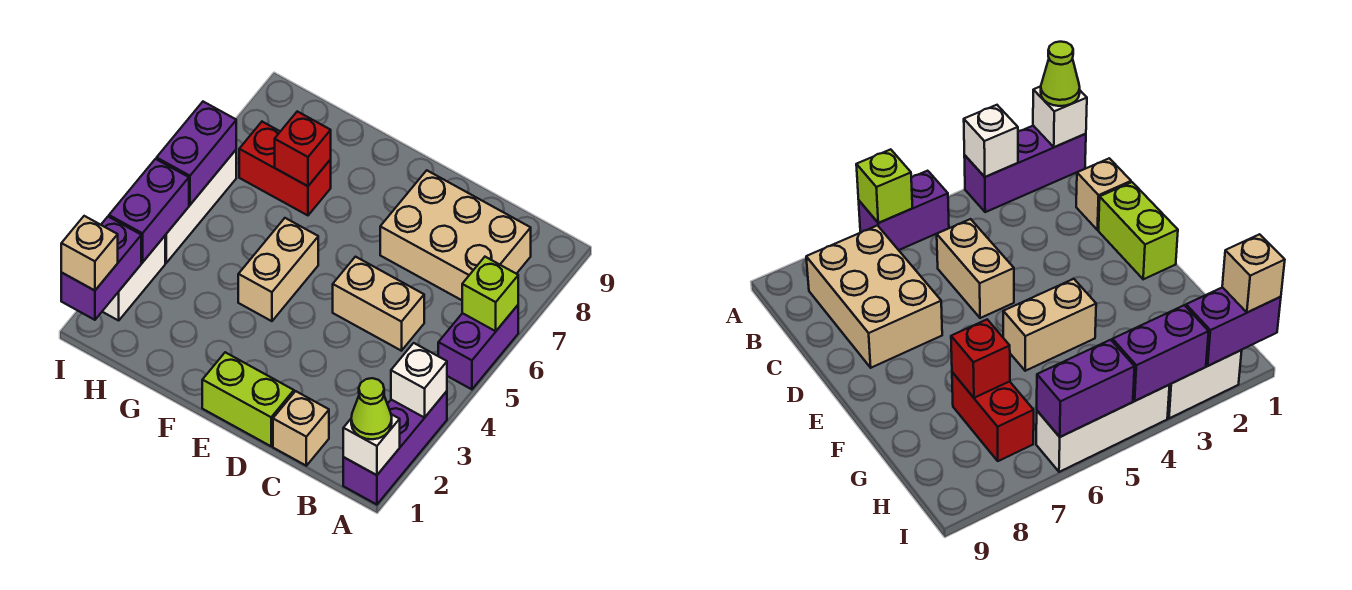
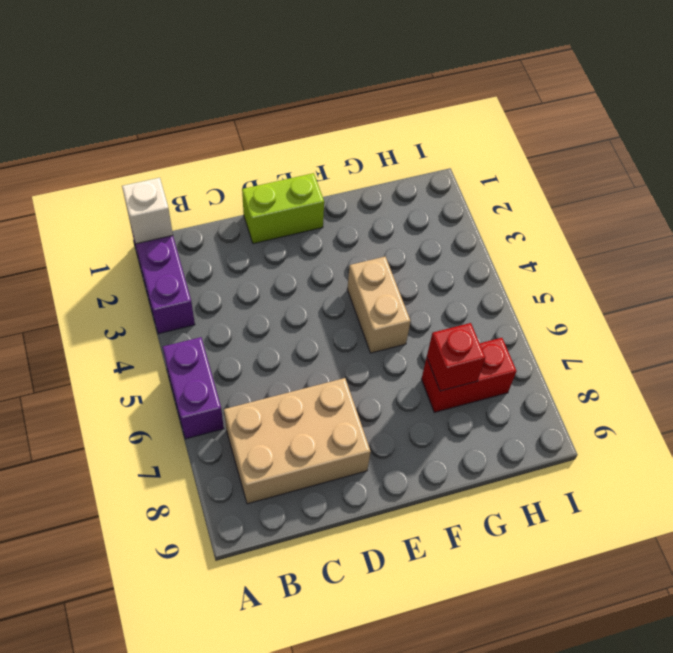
none -> tan brick C1 level 1
none -> tan brick C5:D5 level 1
none -> white brick I2:I3 level 1

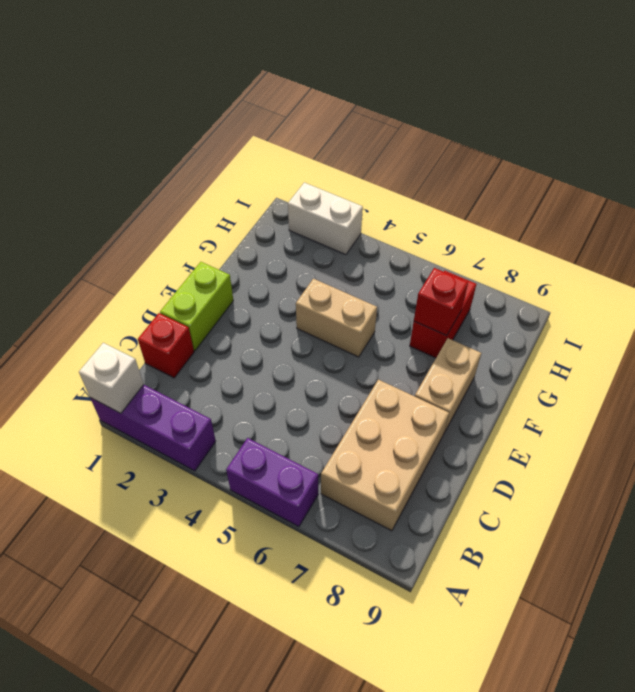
red brick C1 level 1 -> tan brick C1 level 1
tan brick E8:F8 level 1 -> tan brick C5:D5 level 1
none -> white brick I4:I6 level 1
none -> white brick A3 level 2
none -> lime brick A6 level 2

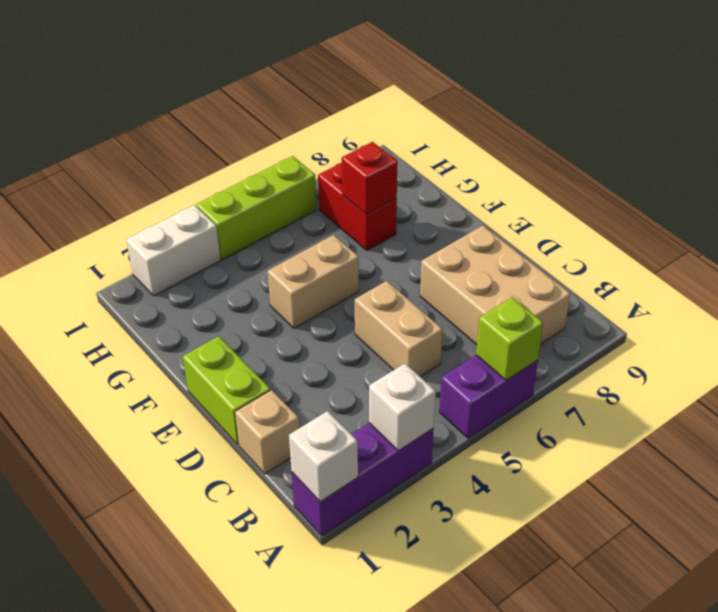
lime brick I4:I6 level 1 -> white brick I4:I6 level 1
none -> purple brick I1:I2 level 2
none -> purple brick I3:I4 level 2
none -> purple brick I5:I6 level 2

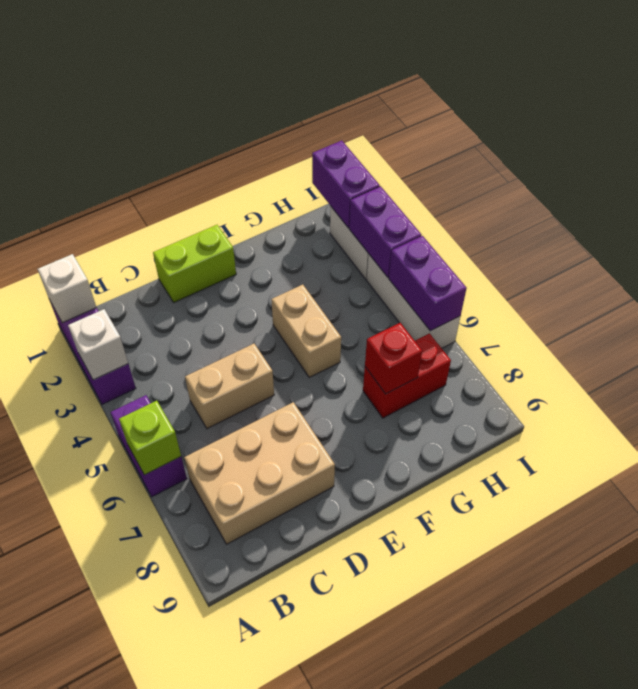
none -> tan brick C1 level 1
none -> lime cone A1 level 3
none -> tan brick I1 level 3

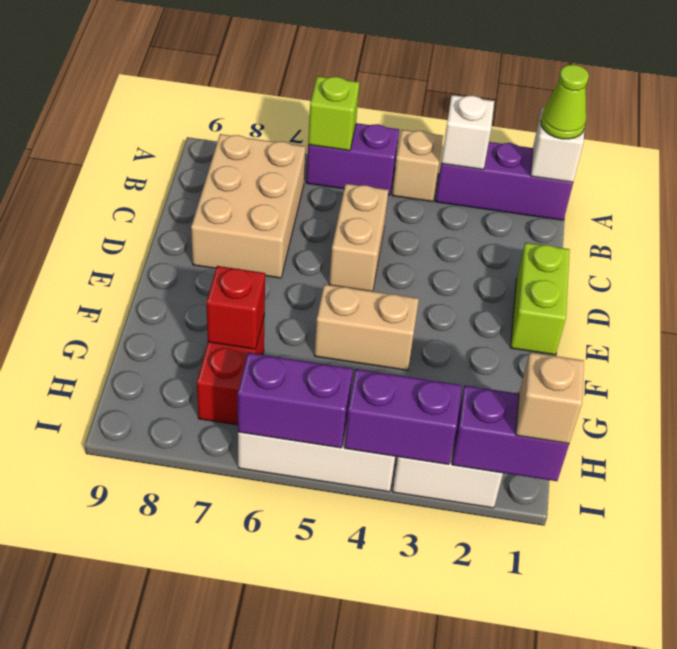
tan brick A4 level 1 -> tan brick C1 level 1

